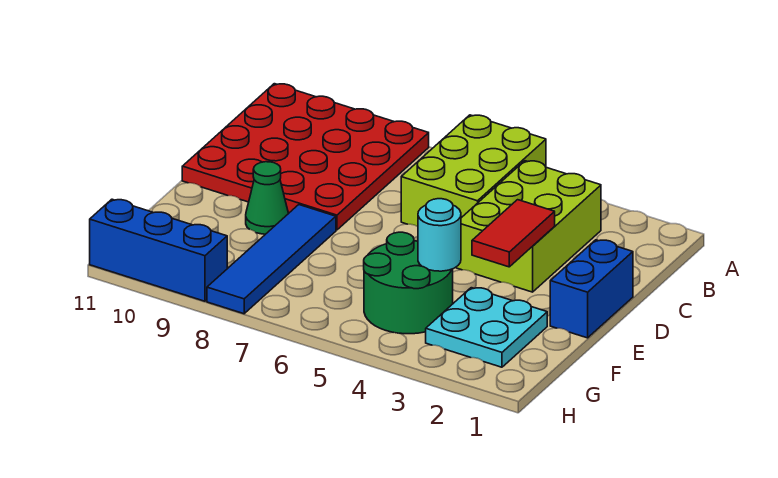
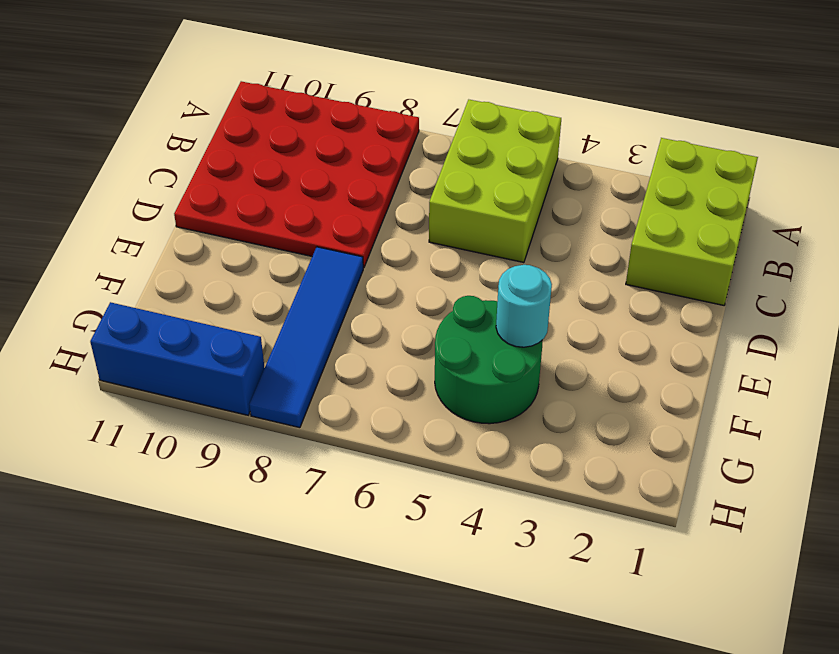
lime brick A1:C2 level 1 -> lime brick B3:D4 level 1
none -> blue brick D1:E1 level 1
none -> green cone E9 level 1

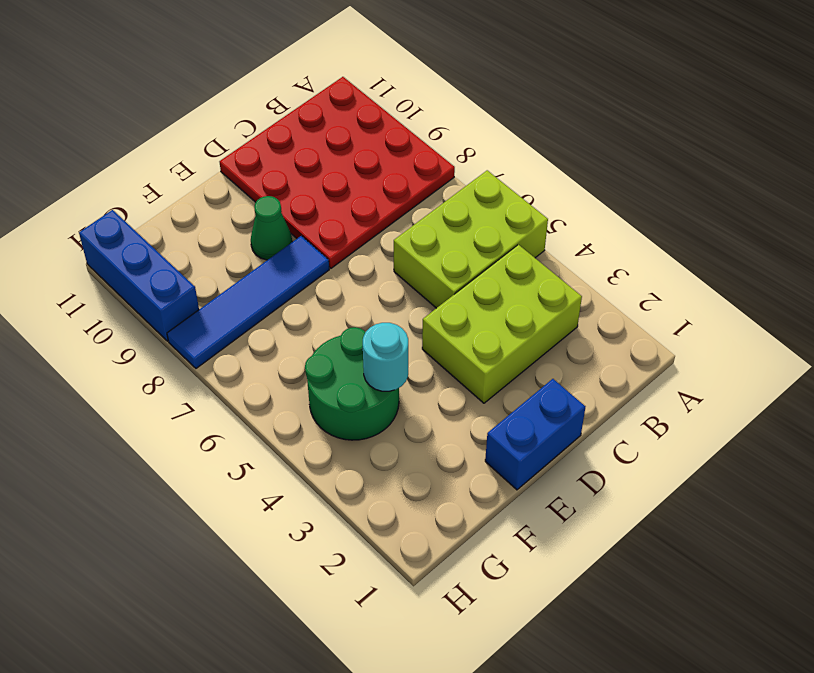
none -> cyan plate F2:G3 level 1
none -> red tile D3:E3 level 2

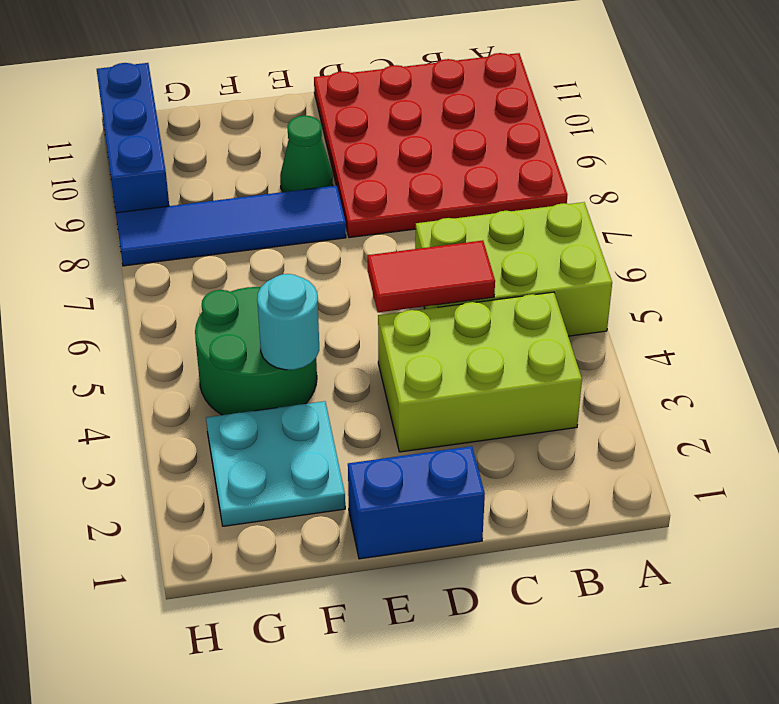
red tile C5:D5 level 2 -> red tile D3:E3 level 2

